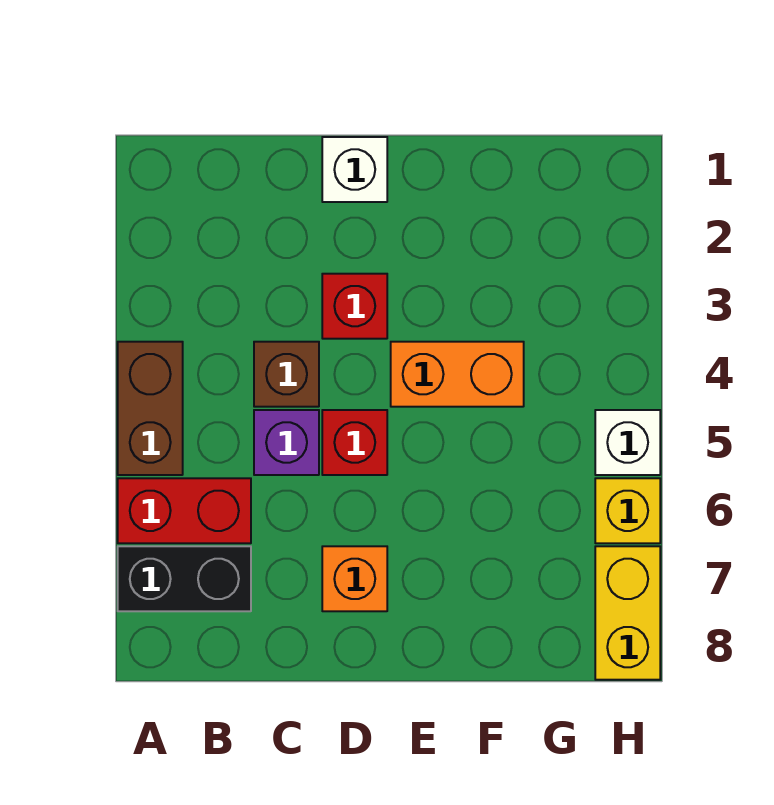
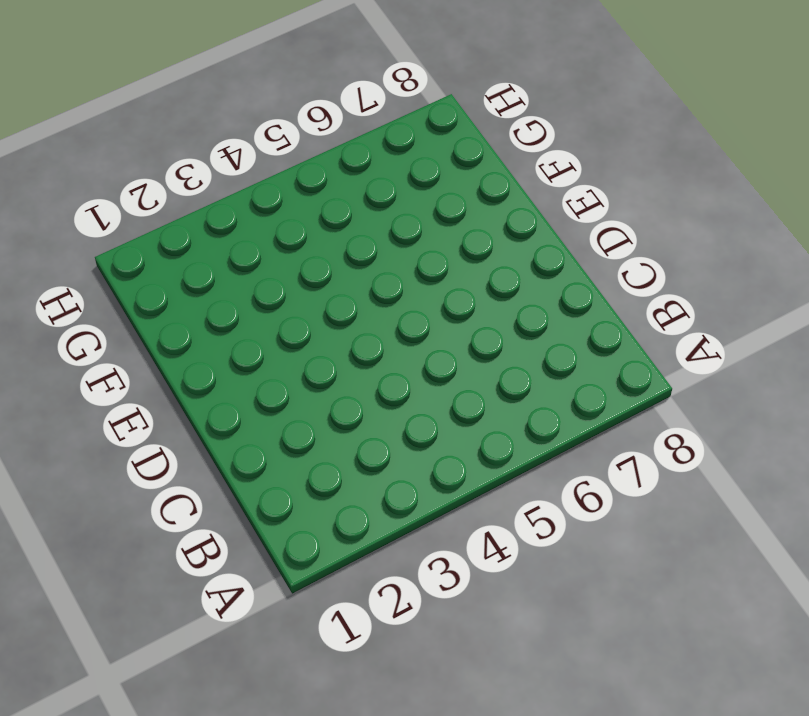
none -> brown brick A4:A5 level 1
none -> red brick A6:B6 level 1
none -> black brick A7:B7 level 1

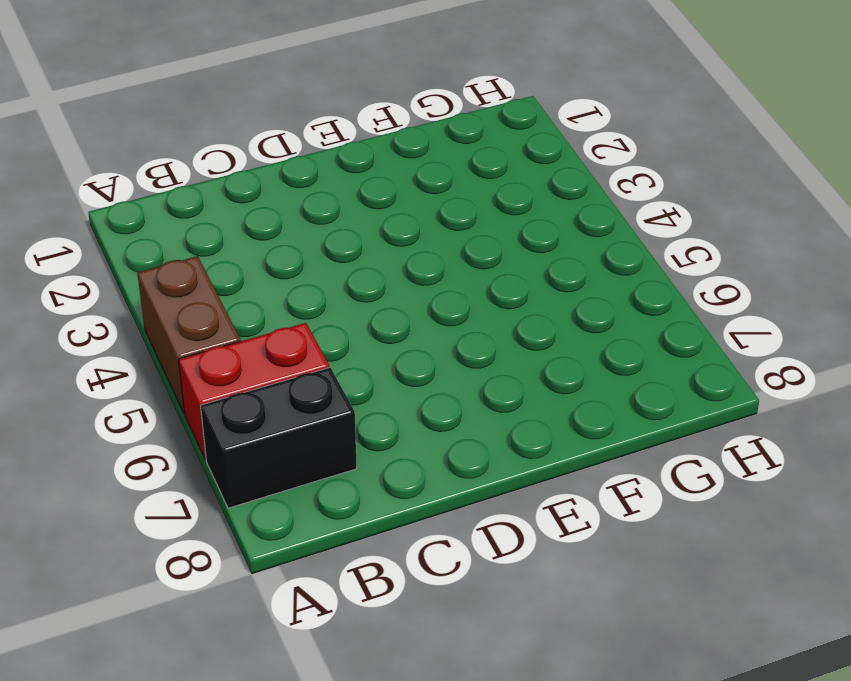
none -> brown brick C4 level 1
none -> purple brick C5 level 1
none -> white brick D1 level 1

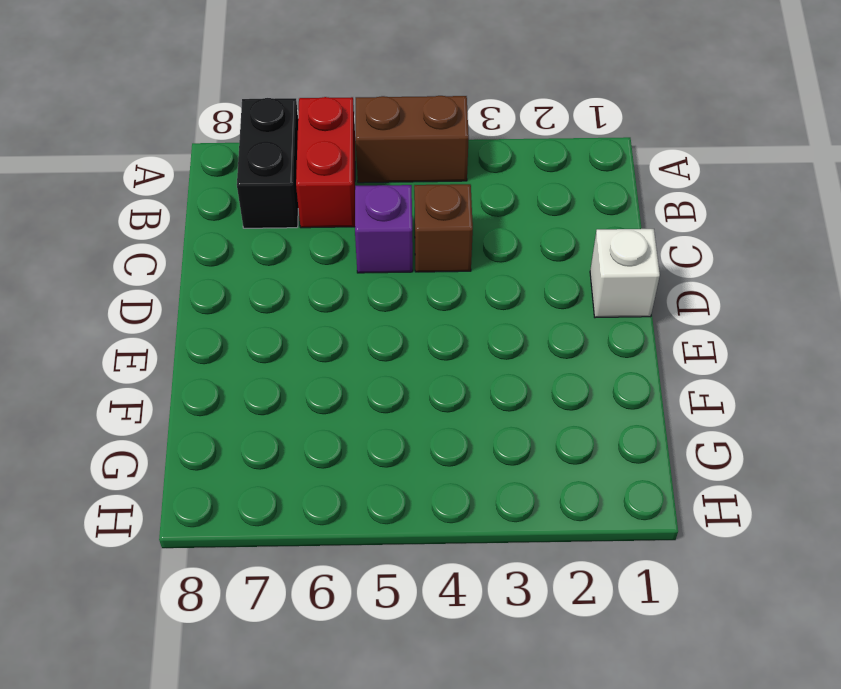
none -> red brick D3 level 1
none -> red brick D5 level 1
none -> orange brick D7 level 1

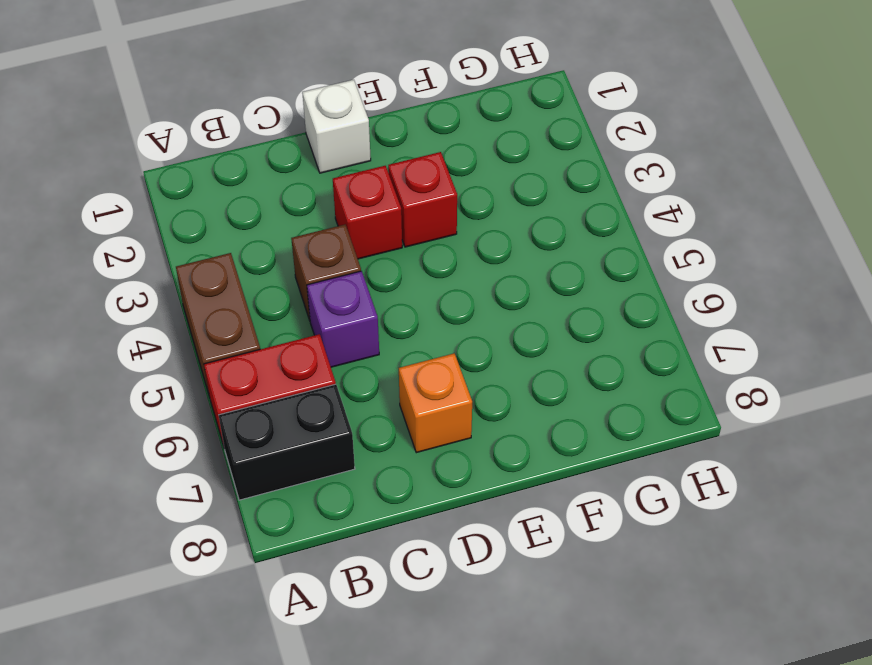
red brick E3 level 1 -> red brick D5 level 1
none -> orange brick E4:F4 level 1
none -> white brick H5 level 1
none -> yellow brick H6 level 1

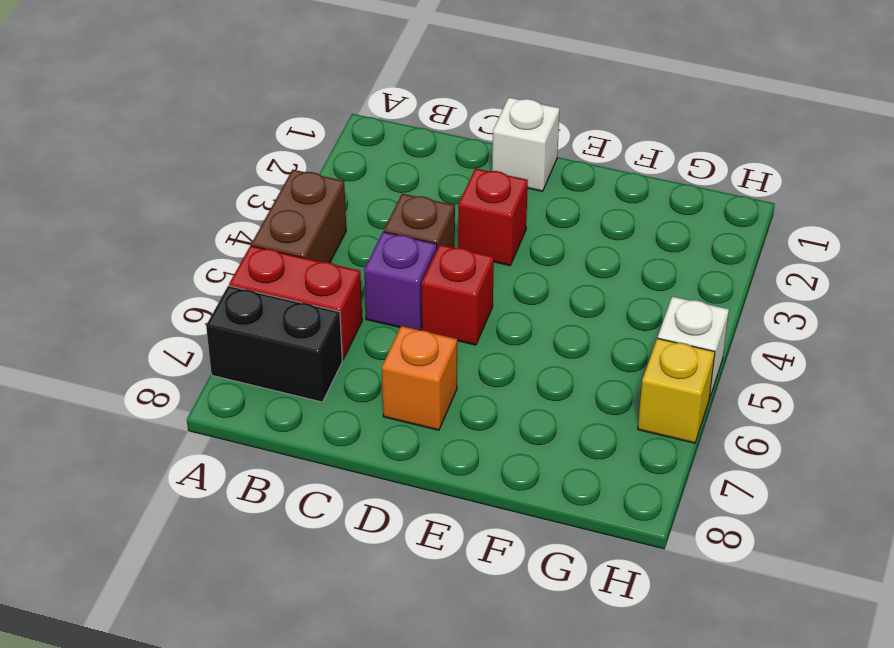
none -> orange brick E4:F4 level 1
none -> yellow brick H7:H8 level 1

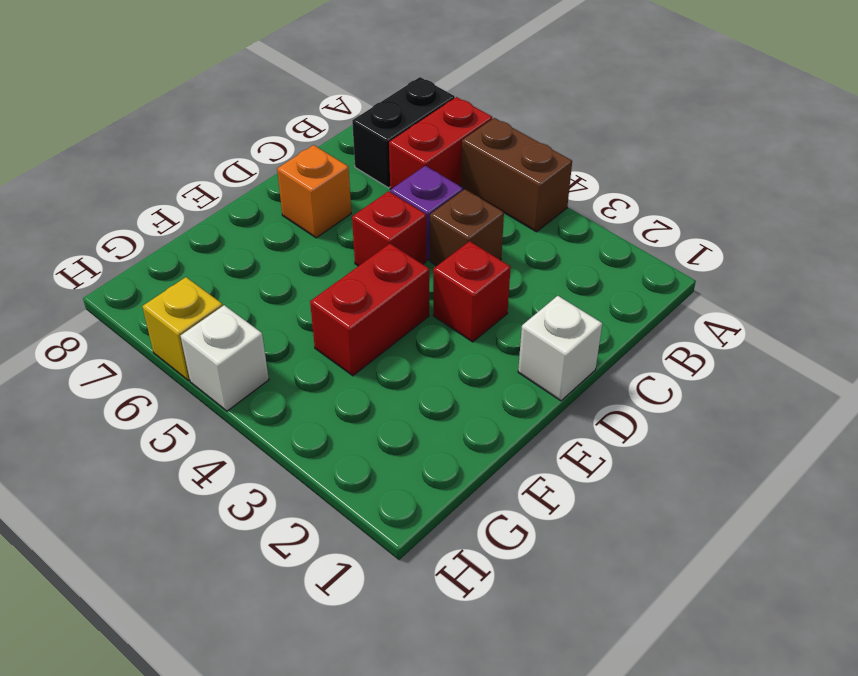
red brick E4:F4 level 1 -> orange brick E4:F4 level 1
none -> yellow brick H7:H8 level 1

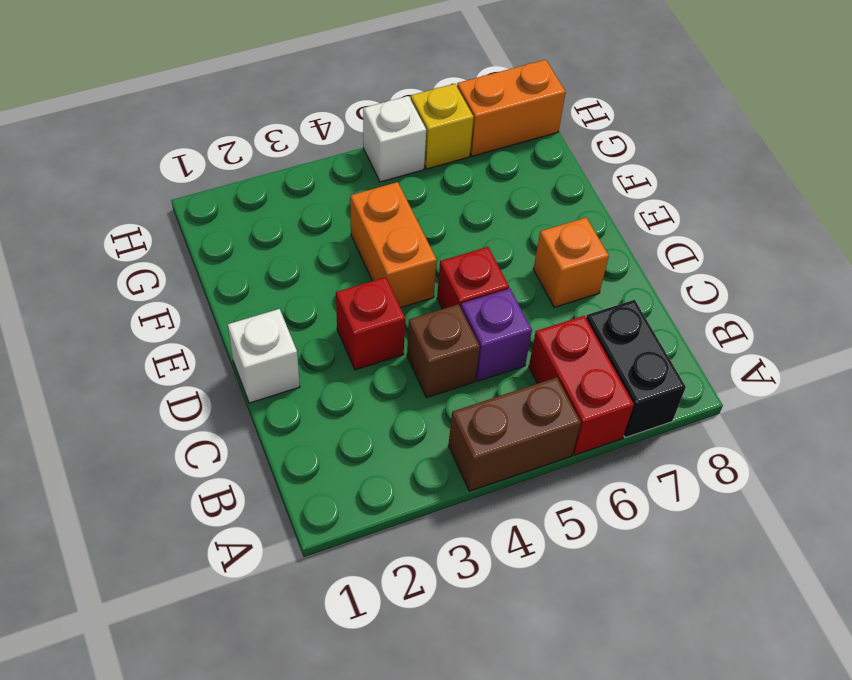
orange brick H7:H8 level 1 -> yellow brick H7:H8 level 1

